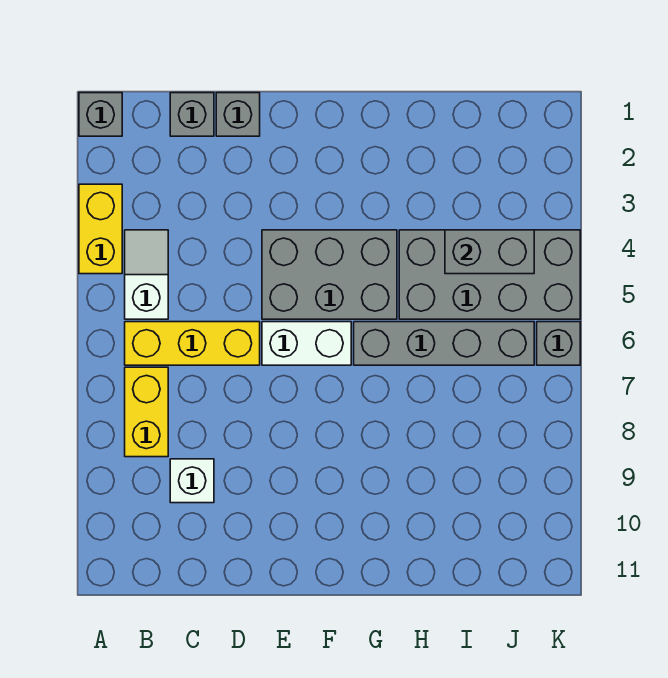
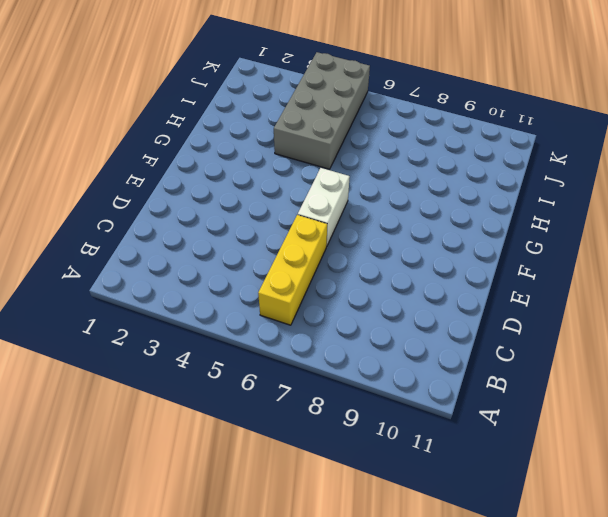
none -> grey brick A1 level 1
none -> yellow brick A3:A4 level 1
none -> white slope B4:B5 level 1 top 5

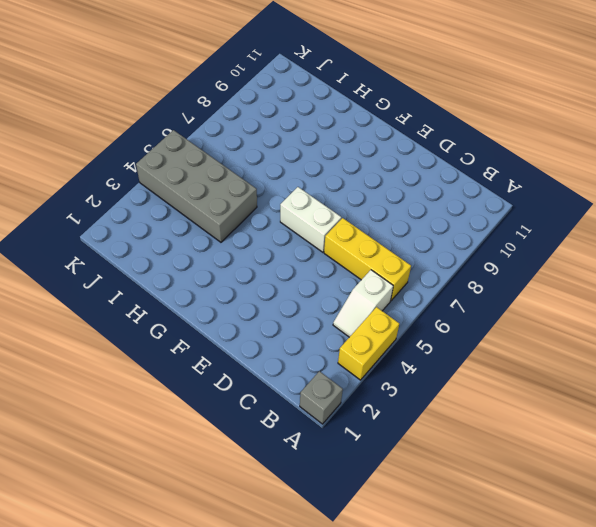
none -> yellow brick B7:B8 level 1
none -> grey brick C1 level 1
none -> white brick C9 level 1

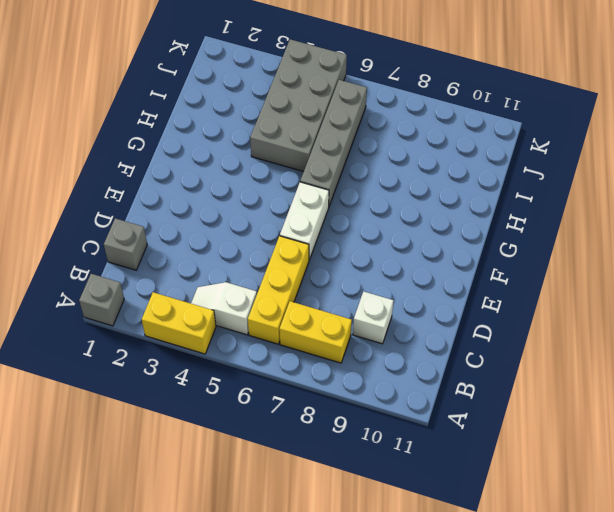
none -> grey brick D1 level 1
none -> grey brick E4:G5 level 1
none -> grey brick K6 level 1

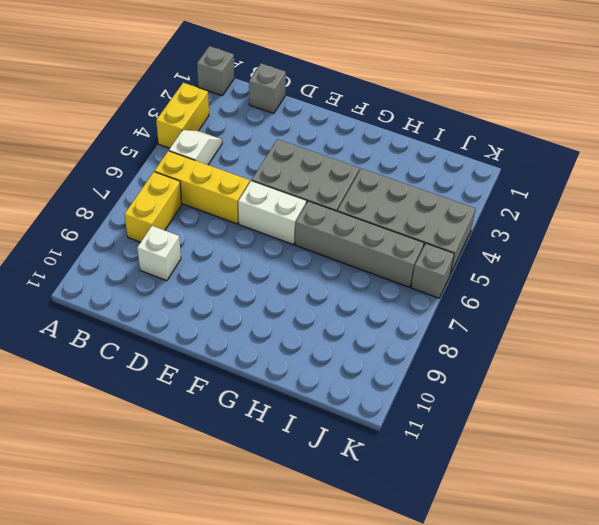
none -> grey brick D1 level 1
none -> grey brick I4:J4 level 2

